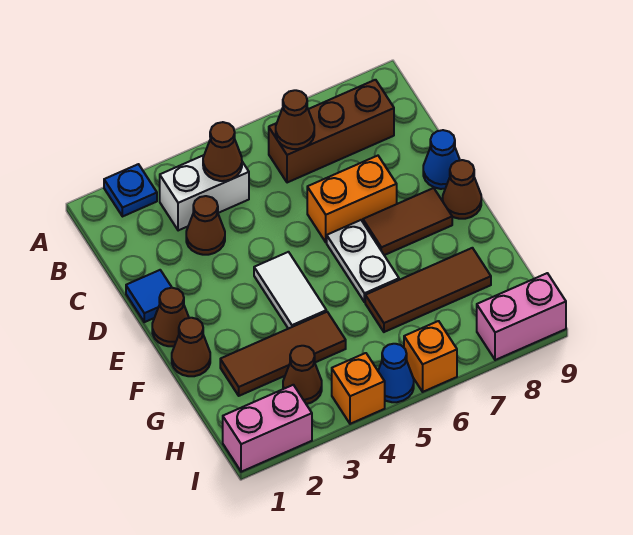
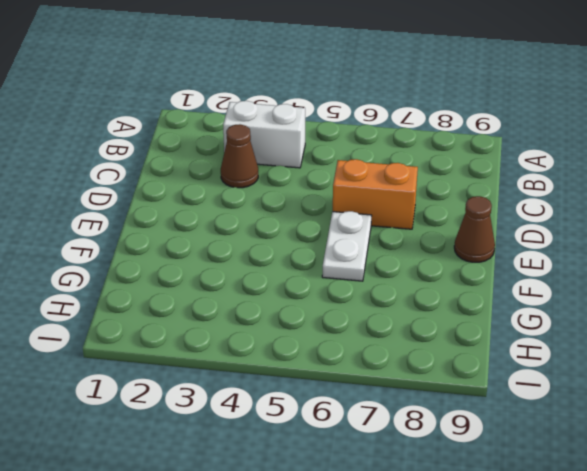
none -> blue plate A2 level 1
none -> brown brick B6:B8 level 1
none -> blue tile D1 level 1

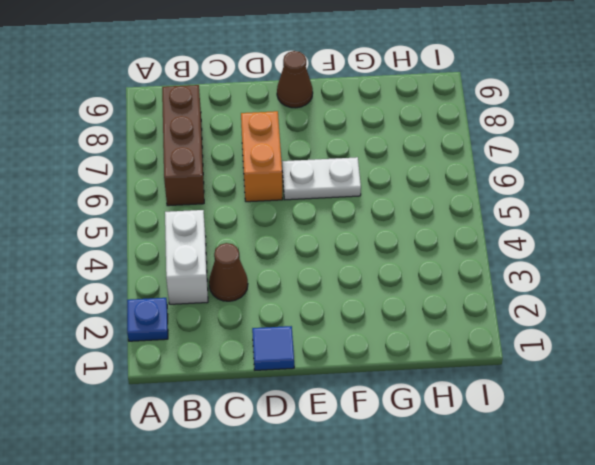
none -> blue cone D9 level 1
none -> brown cone E1 level 1
none -> white tile E4:F4 level 1

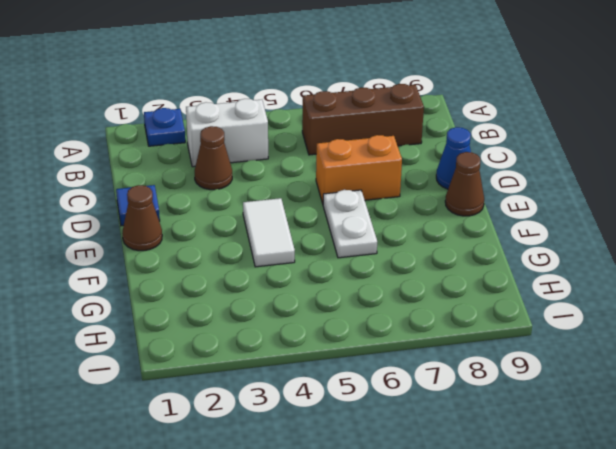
none -> brown tile E7:E8 level 1
none -> brown cone F1 level 1
none -> brown tile G2:G4 level 1

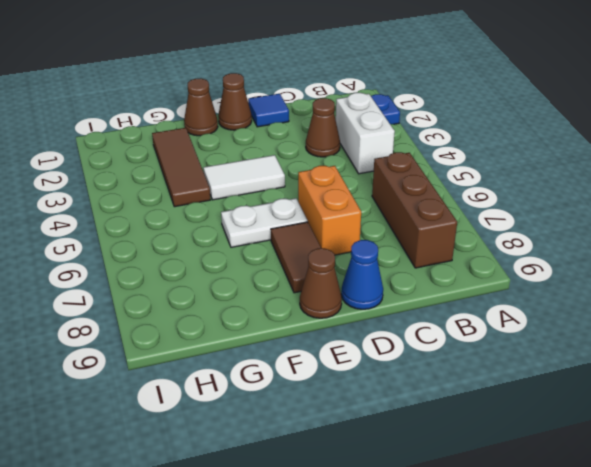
none -> brown tile G6:G8 level 1
none -> brown cone H3 level 1
none -> pink brick I1:I2 level 1

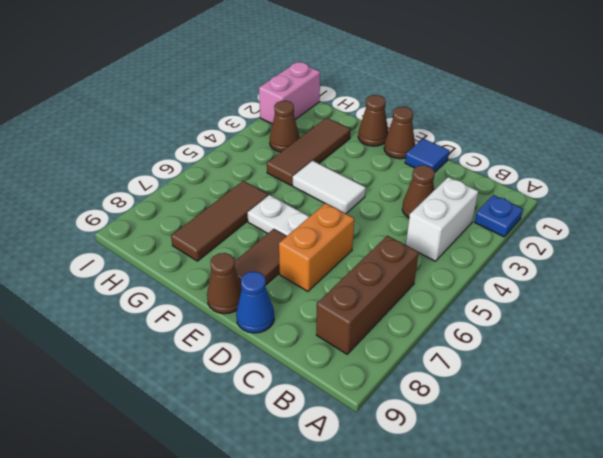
none -> orange brick I4 level 1
none -> blue cone I5 level 1
none -> orange brick I6 level 1

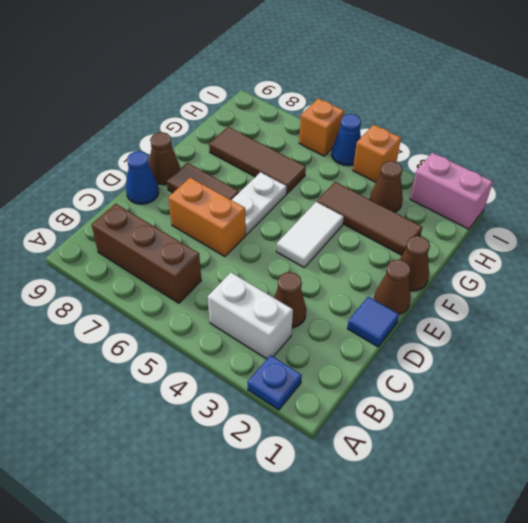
none -> pink brick I8:I9 level 1
none -> brown cone B4 level 2
none -> brown cone B6 level 2

